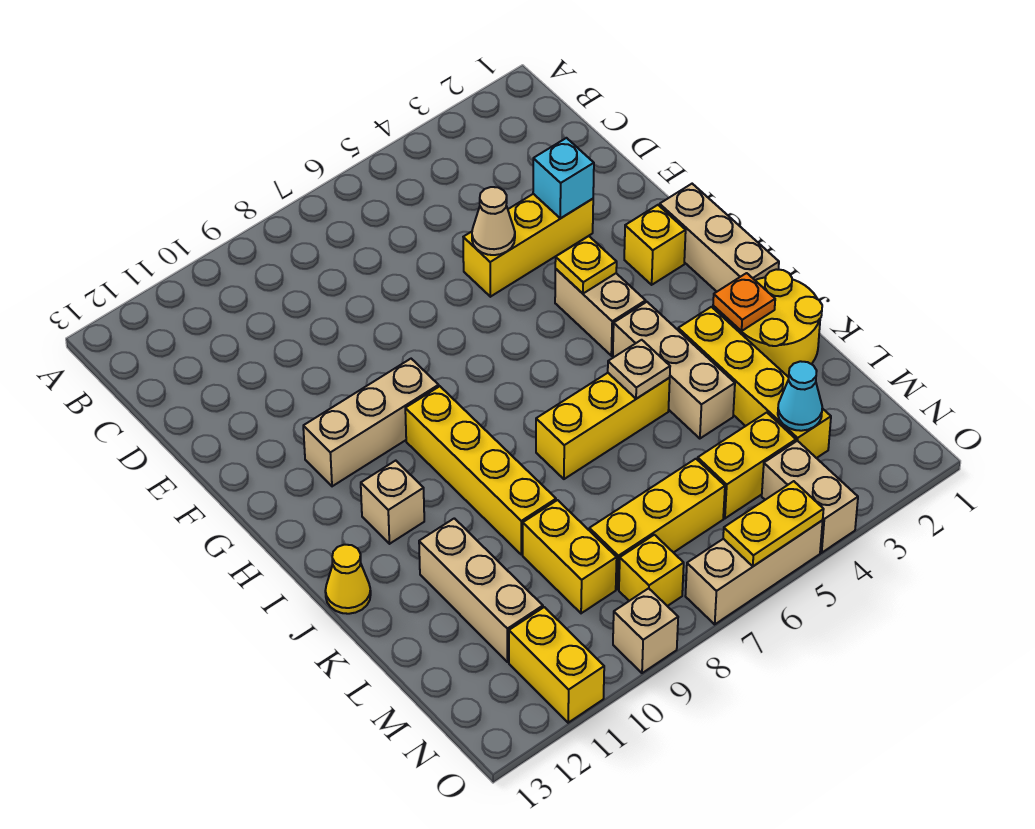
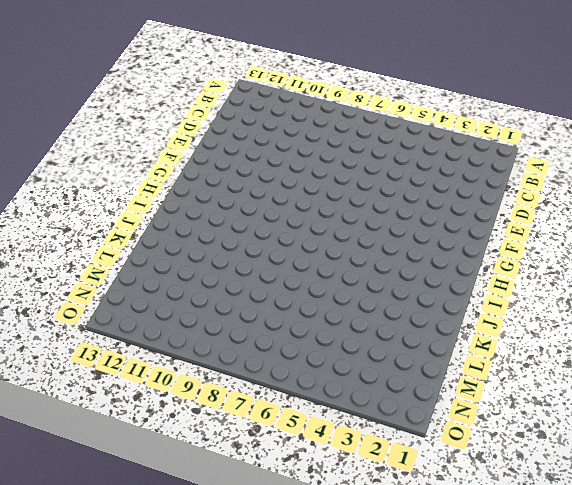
none -> yellow brick E3:E5 level 1
none -> tan brick G1:I1 level 1
none -> yellow brick G2 level 1

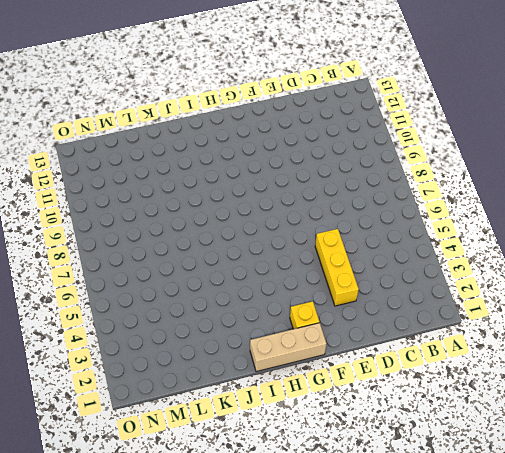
none -> tan brick G4:H4 level 1
none -> tan brick G9:G11 level 1
none -> yellow brick H9:K9 level 1

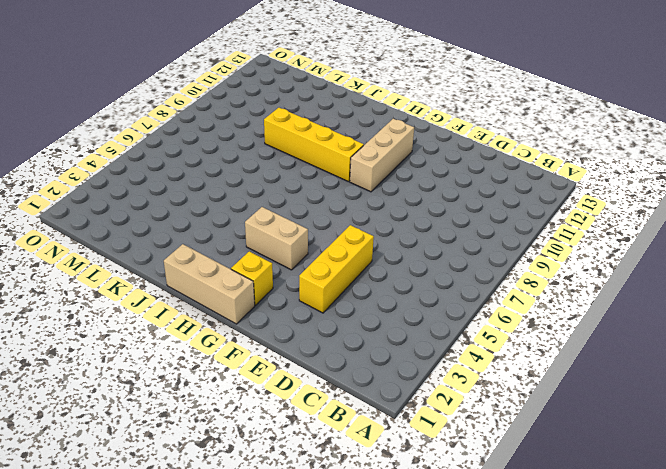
none -> tan brick I4:K4 level 1
none -> tan brick I11 level 1
none -> yellow round brick J1:K2 level 1

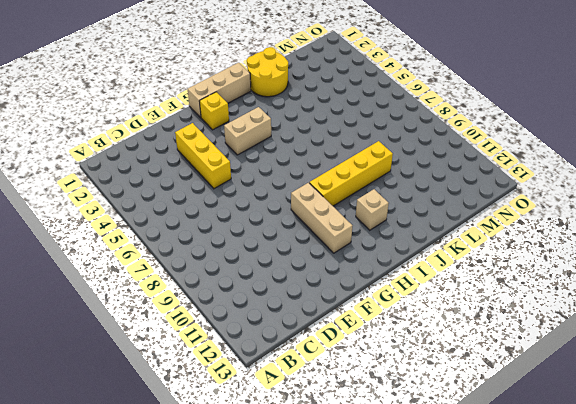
none -> tan brick I4:K4 level 1
none -> yellow brick J3:M3 level 1
none -> yellow brick J5:J7 level 1

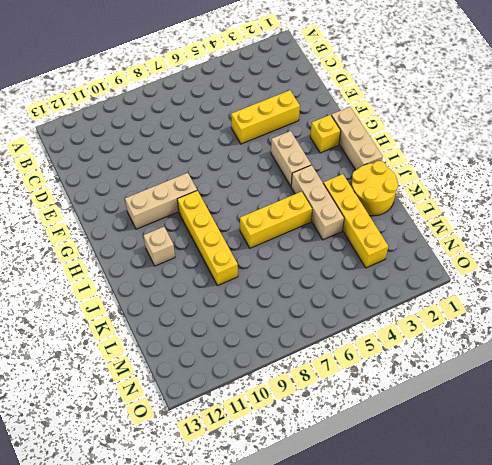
none -> yellow cone J13 level 1
none -> tan brick K11:M11 level 1
none -> yellow brick L9:M9 level 1

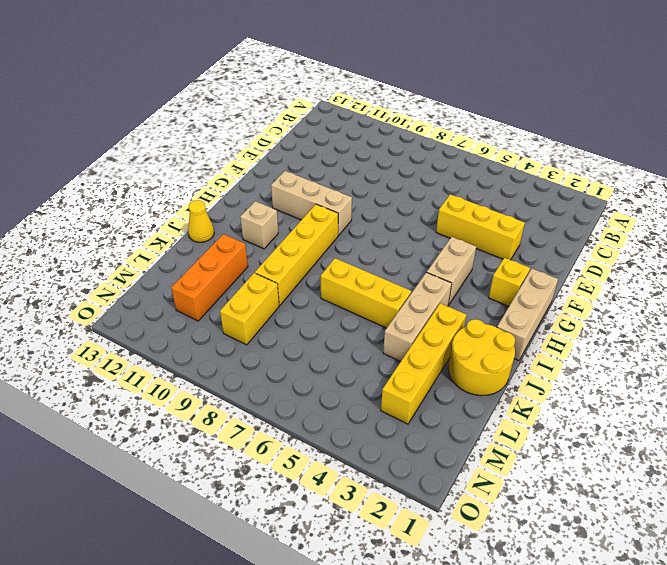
orange brick K11:M11 level 1 -> tan brick K11:M11 level 1
none -> yellow brick M4:M5 level 1
none -> yellow brick M6:M8 level 1
none -> tan brick N4:O4 level 1

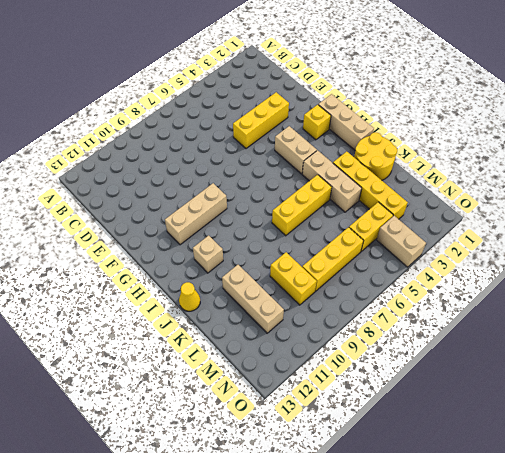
none -> yellow brick H9:K9 level 1
none -> yellow brick N8 level 1
none -> yellow brick N11:O11 level 1

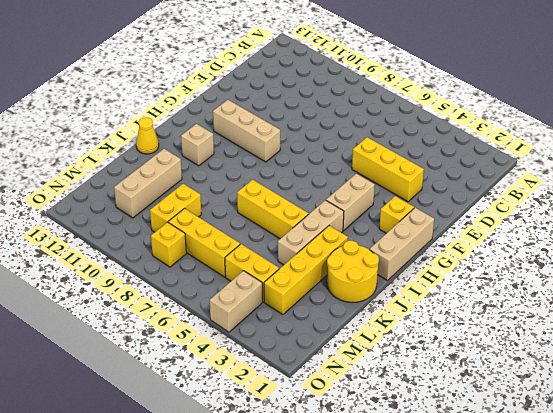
none -> yellow brick H9:K9 level 1
none -> yellow brick N11:O11 level 1
none -> tan brick O5:O7 level 1

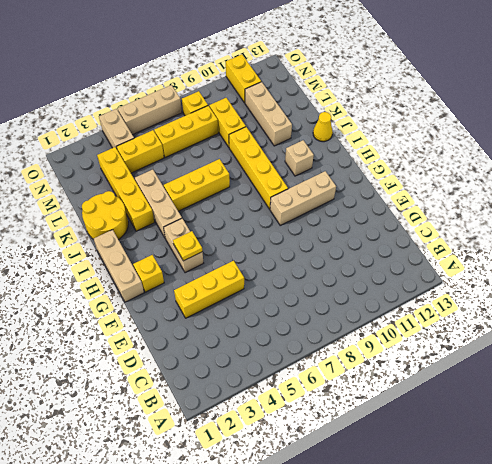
none -> tan brick O9 level 1
none -> cyan brick E3 level 2
none -> tan cone E5 level 2

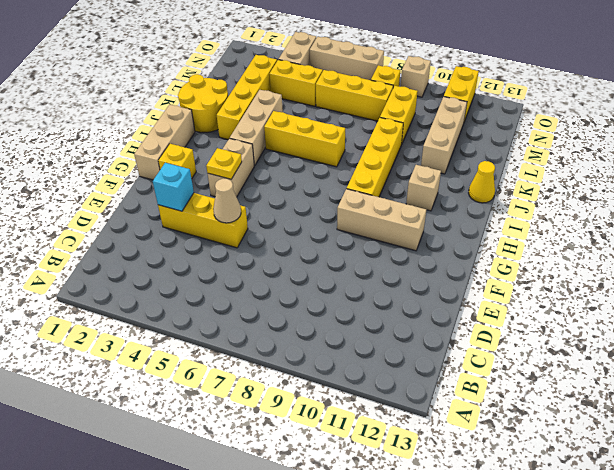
none -> orange plate J2 level 2
none -> tan plate J5 level 2
none -> cyan cone M3 level 2

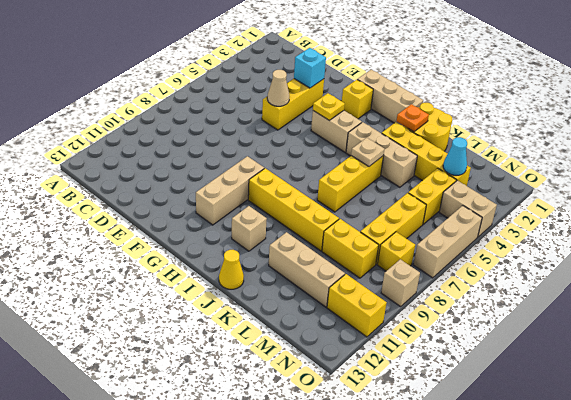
none -> yellow plate O5:O6 level 2

